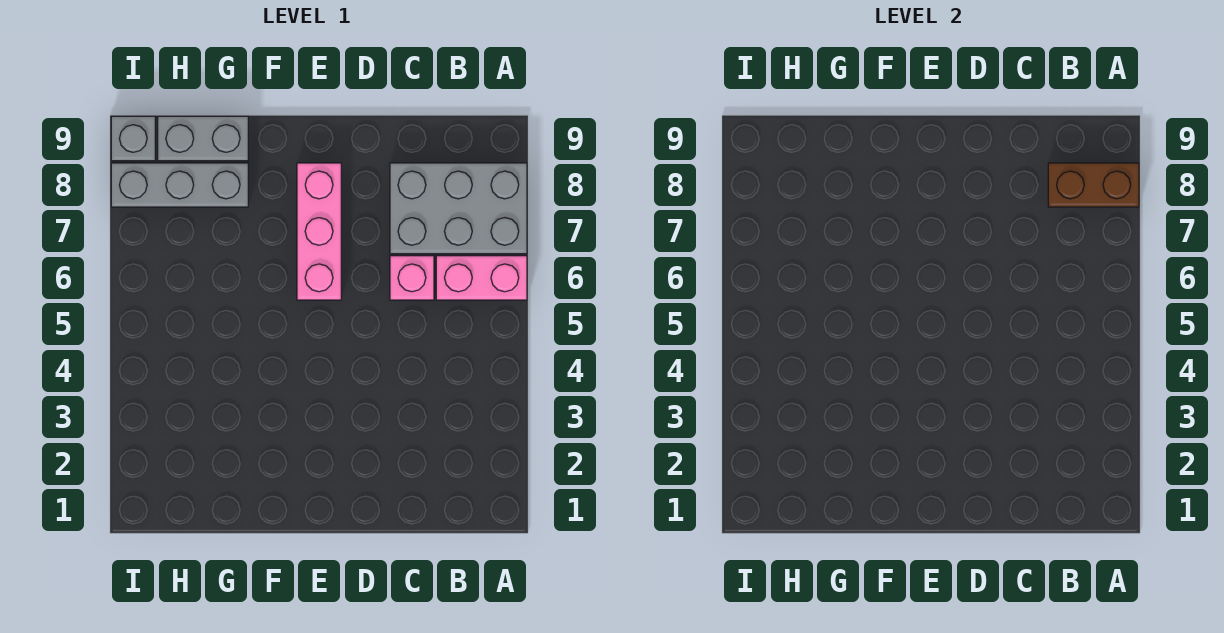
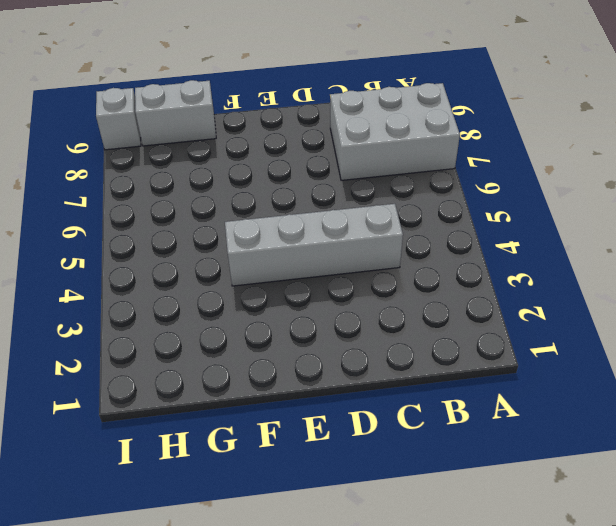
grey brick C4:F4 level 1 -> none
none -> pink brick A6:B6 level 1
none -> pink brick C6 level 1

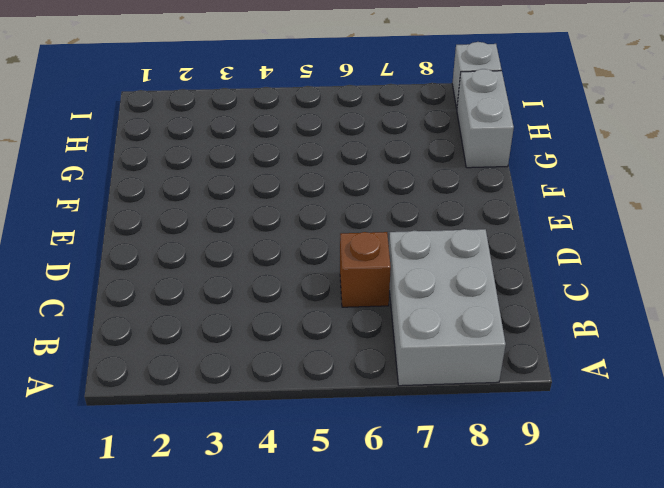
brown brick C6 level 1 -> pink brick C6 level 1
none -> pink brick A6:B6 level 1
none -> pink brick E6:E8 level 1

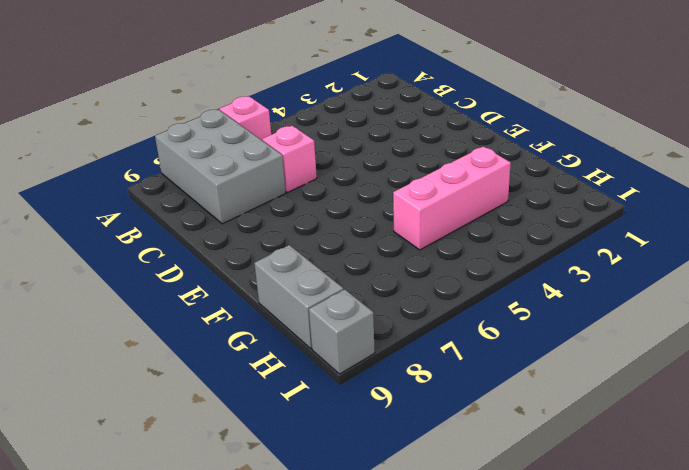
pink brick A6 level 1 -> pink brick A6:B6 level 1
pink brick G3:G5 level 1 -> pink brick E6:E8 level 1
none -> grey brick G8:I8 level 1
none -> brown brick A8:B8 level 2

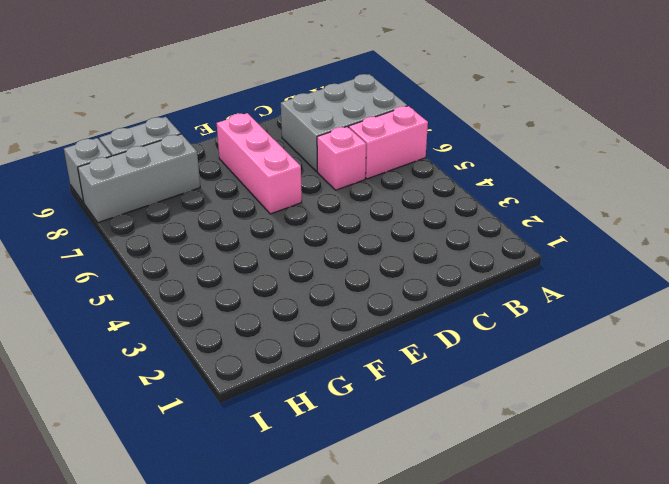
none -> brown brick A8:B8 level 2

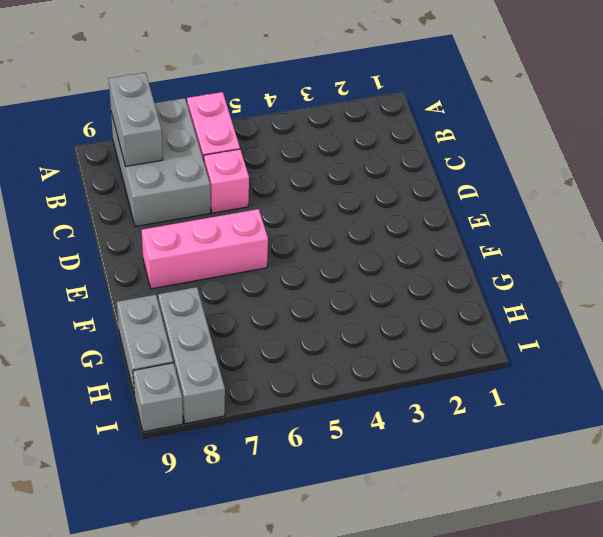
grey brick A8:B8 level 2 -> brown brick A8:B8 level 2

